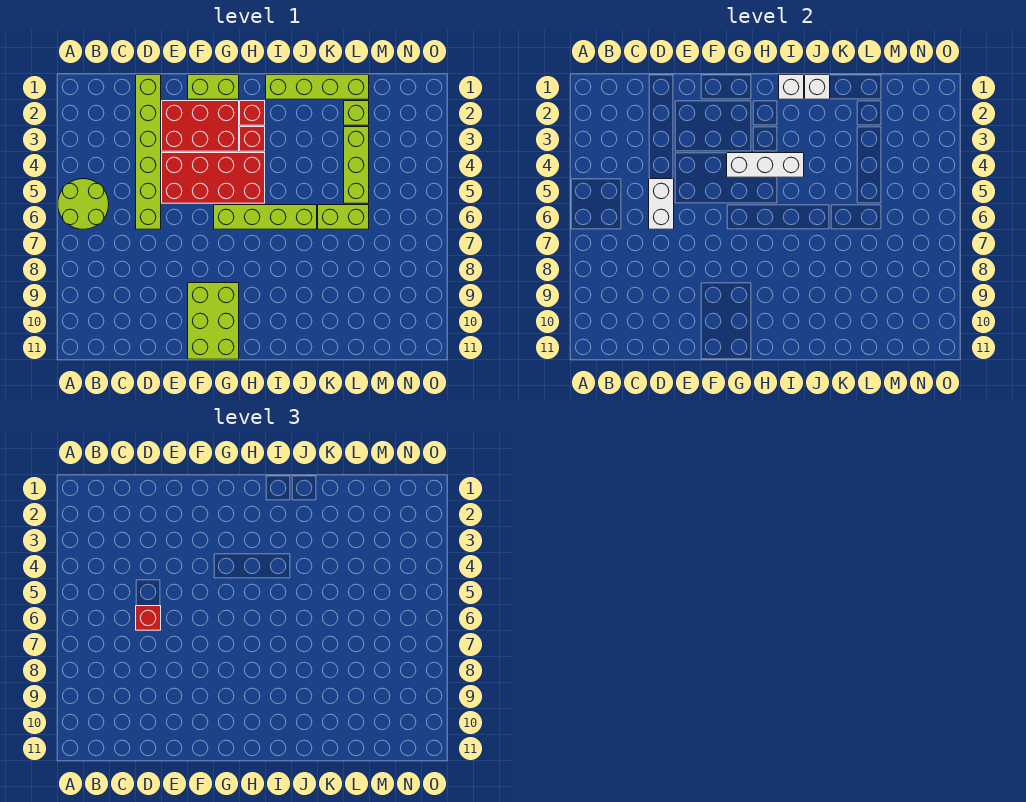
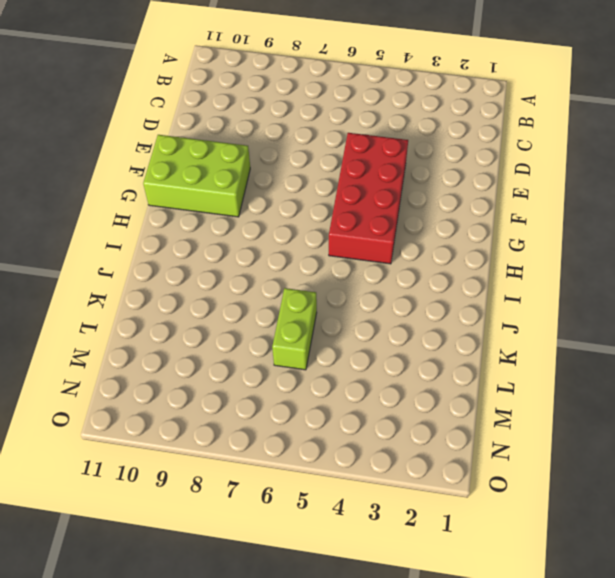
none -> lime round brick A5:B6 level 1
none -> lime brick D1:D6 level 1
none -> red brick E2:G3 level 1

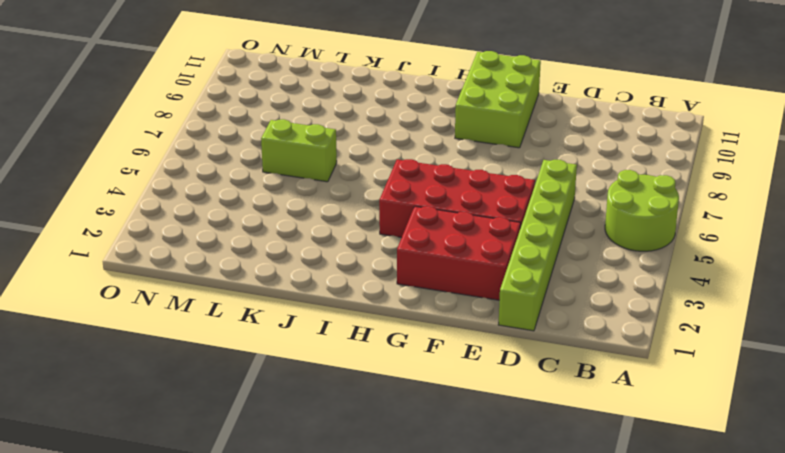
none -> lime brick F1:G1 level 1
none -> lime brick G6:J6 level 1
none -> red brick H2 level 1

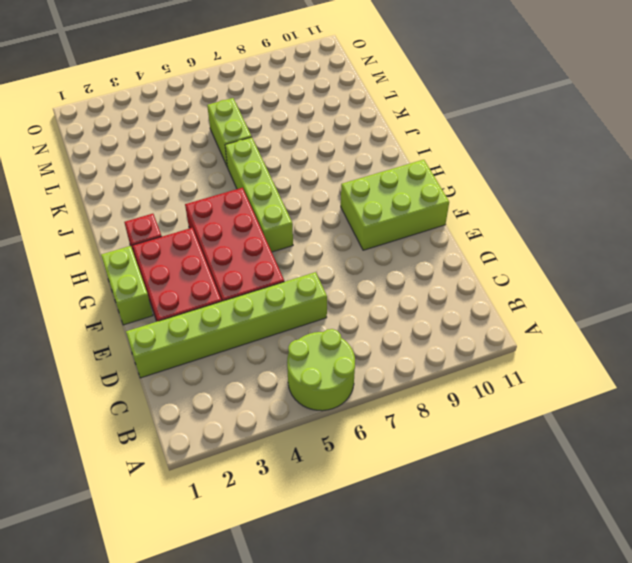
none -> red brick H3 level 1
none -> lime brick I1:L1 level 1
none -> lime brick L2 level 1

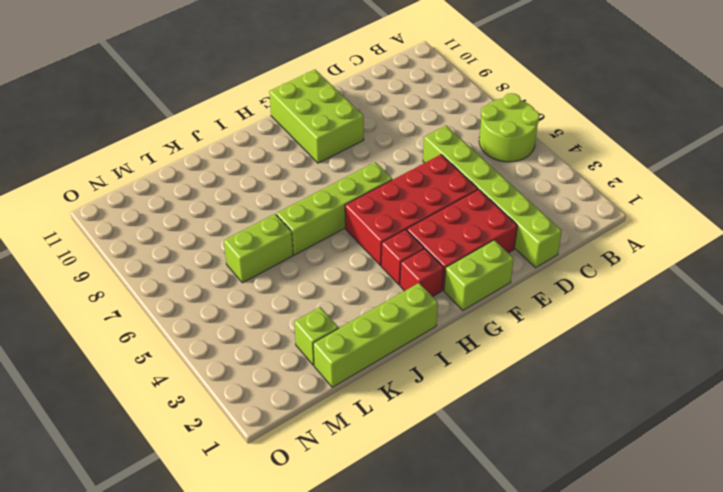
none -> lime brick L3:L5 level 1
none -> white brick D5:D6 level 2
none -> white brick G4:I4 level 2

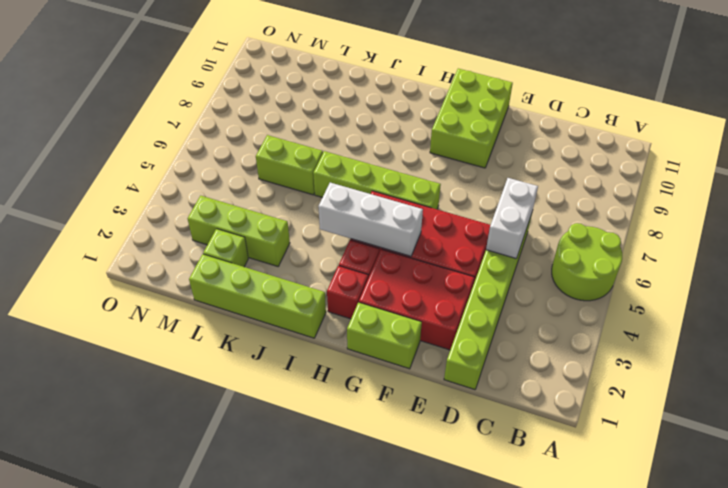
lime brick K3:M3 level 1 -> lime brick L3:L5 level 1
none -> white brick I1 level 2
none -> white brick J1 level 2
none -> red brick D6 level 3

